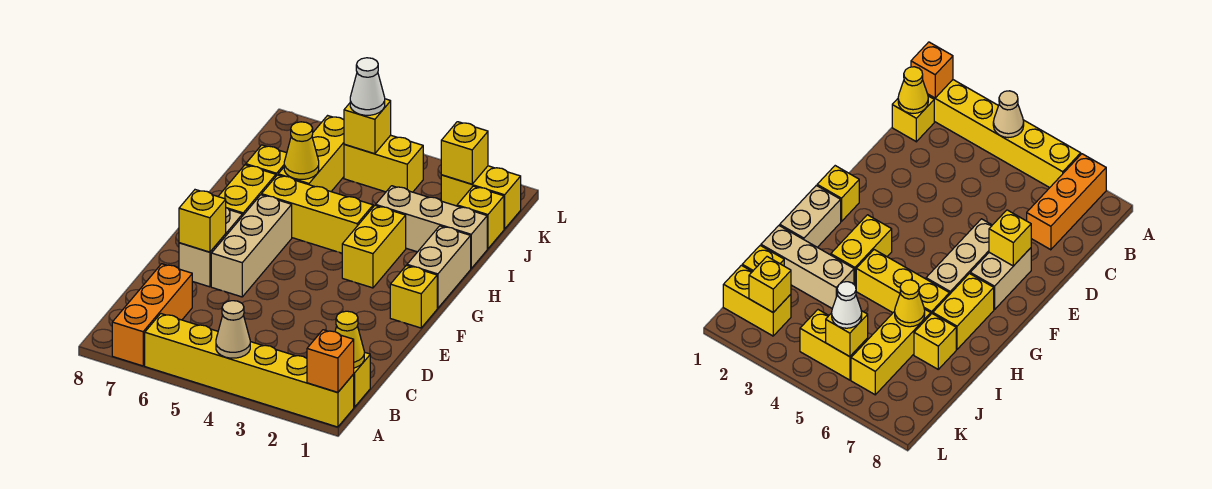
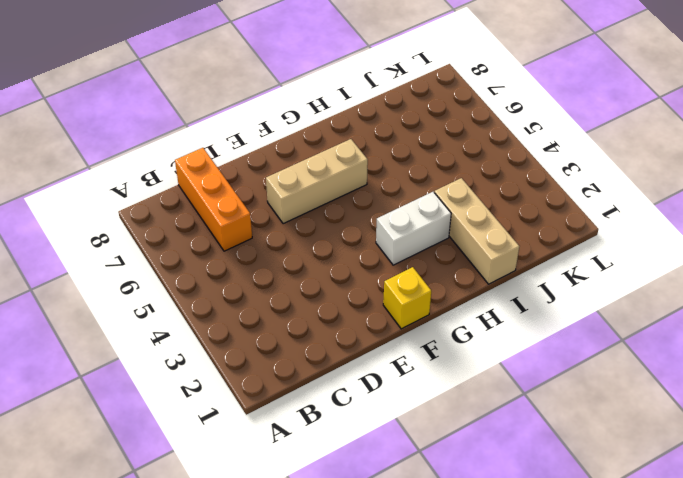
orange brick C6:C8 level 1 -> orange brick A7:C7 level 1
white brick G3:H3 level 1 -> yellow brick G3:H3 level 1
none -> yellow brick A1:A6 level 1
none -> yellow brick B1 level 1
none -> tan brick E7:F7 level 1

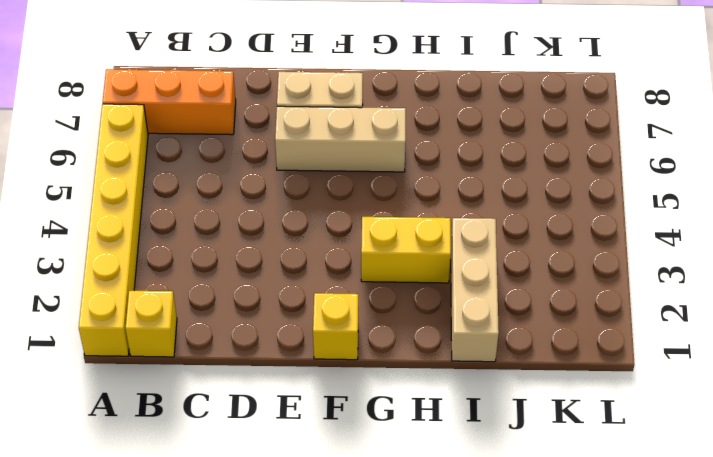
none -> tan brick G1:H1 level 1
none -> yellow brick G7:H7 level 1
none -> yellow brick H4:H6 level 1

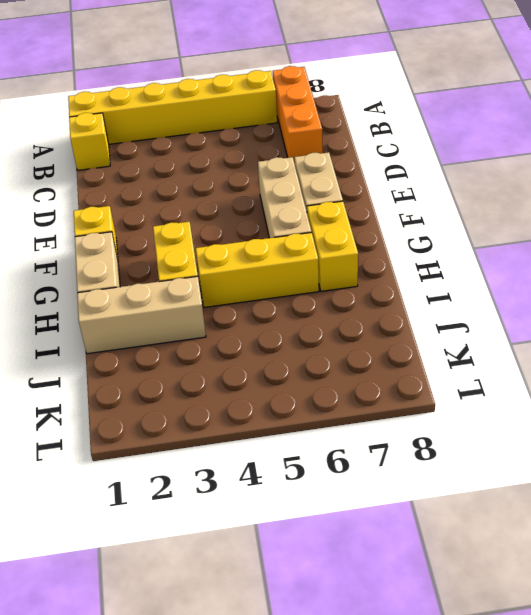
none -> yellow brick I6:K6 level 1
none -> yellow brick I7 level 1
none -> yellow brick J1 level 1

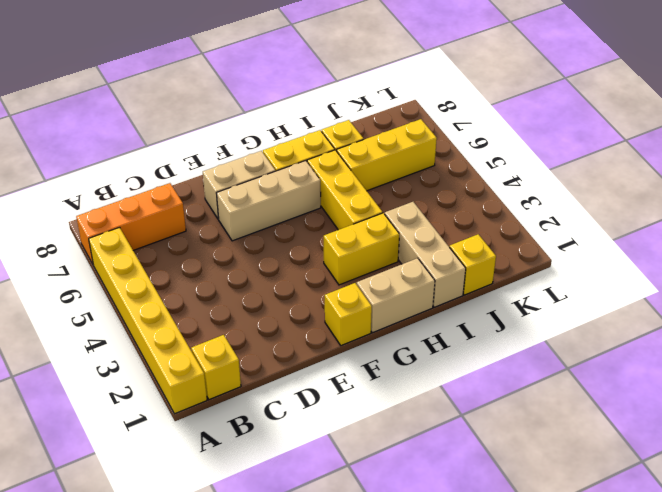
none -> yellow brick K1:K2 level 1
none -> yellow brick K4:K5 level 1
none -> orange brick A1 level 2

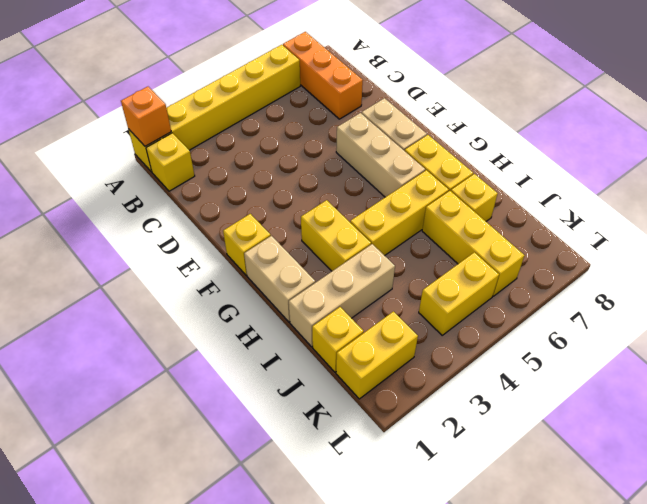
none -> tan cone A4 level 2
none -> yellow cone B1 level 2
none -> yellow brick E7 level 2

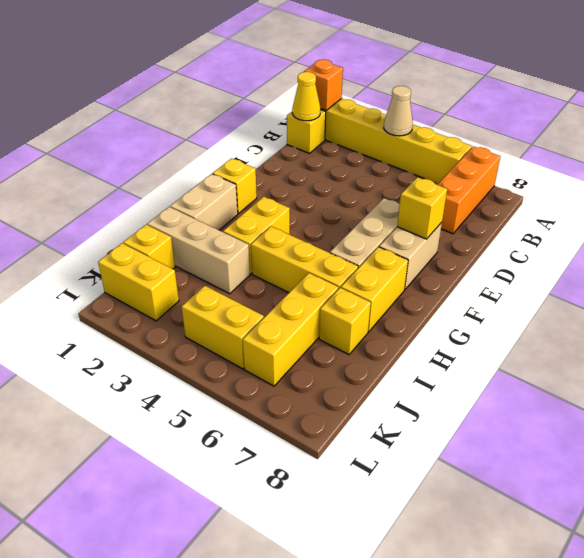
none -> yellow cone I6 level 2
none -> yellow brick K2 level 2
none -> yellow brick K5 level 2

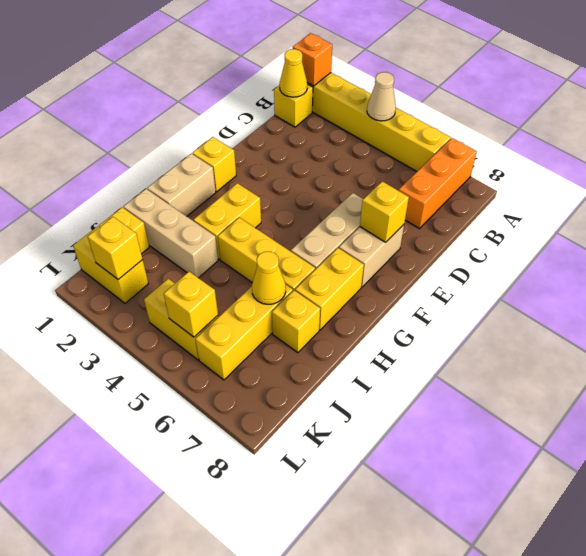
none -> white cone K5 level 3

